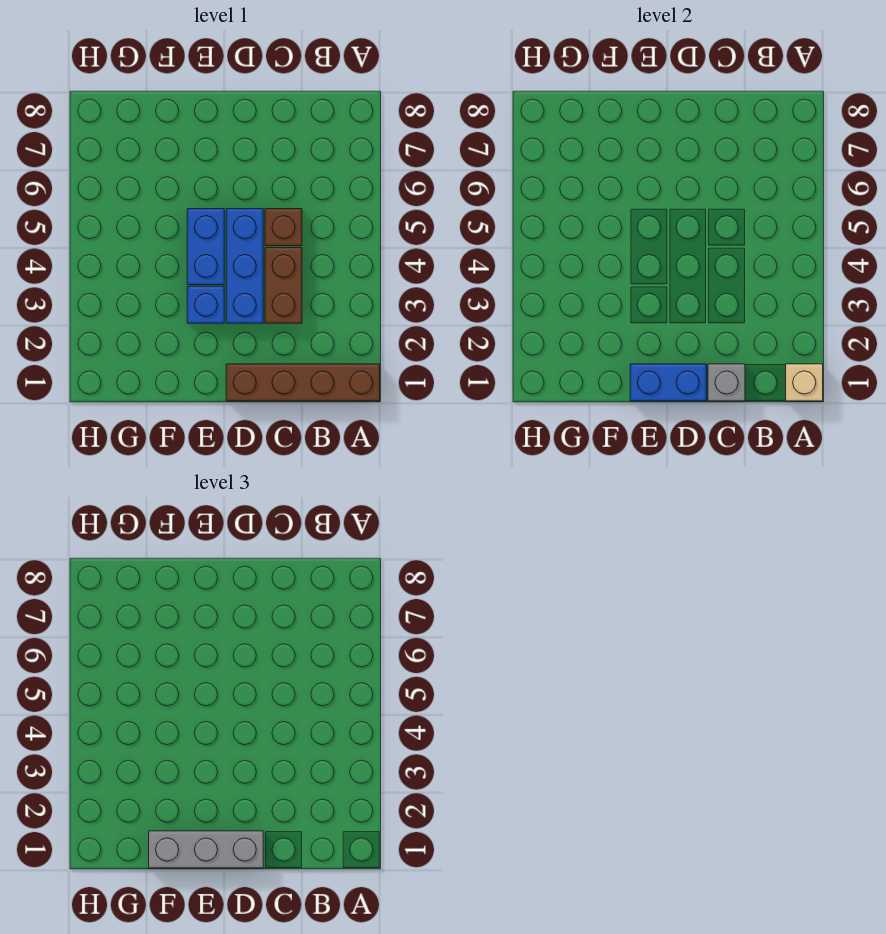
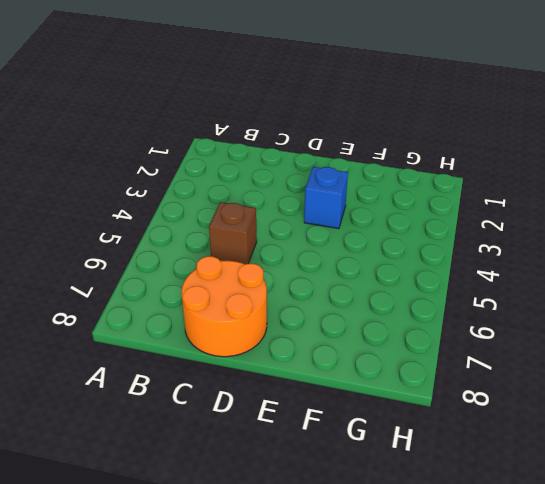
orange round brick C7:D8 level 1 -> none
none -> brown brick A1:D1 level 1
none -> brown brick C3:C4 level 1

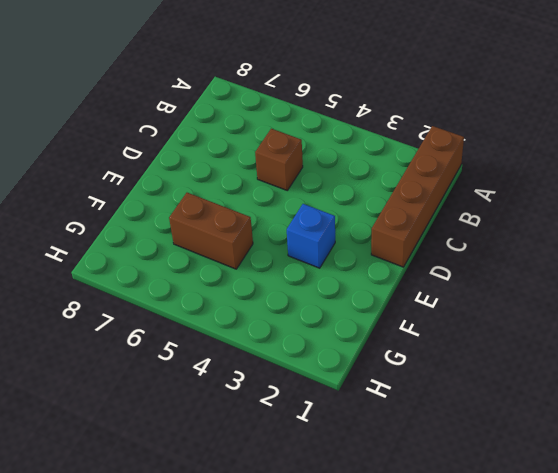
brown brick F5:F6 level 1 -> brown brick C3:C4 level 1
none -> blue brick D3:D5 level 1
none -> blue brick E4:E5 level 1

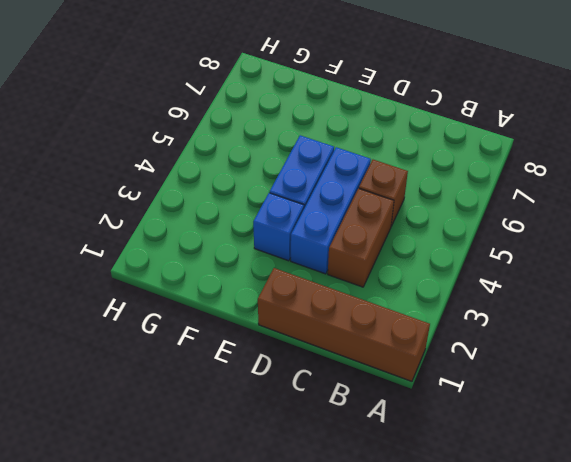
none -> tan brick A1 level 2
none -> grey brick C1 level 2

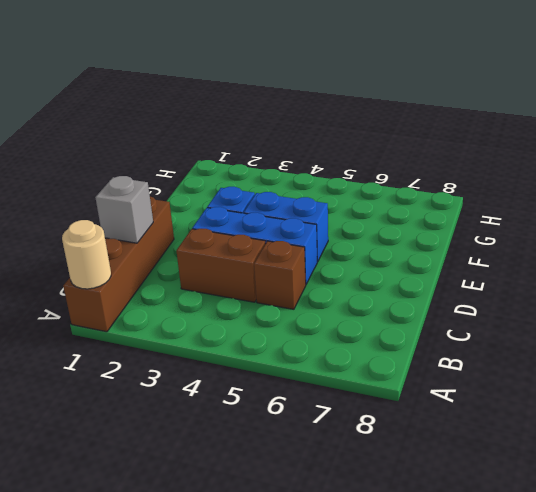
tan round brick A1 level 2 -> tan brick A1 level 2
none -> blue brick D1:E1 level 2
none -> grey brick D1:F1 level 3

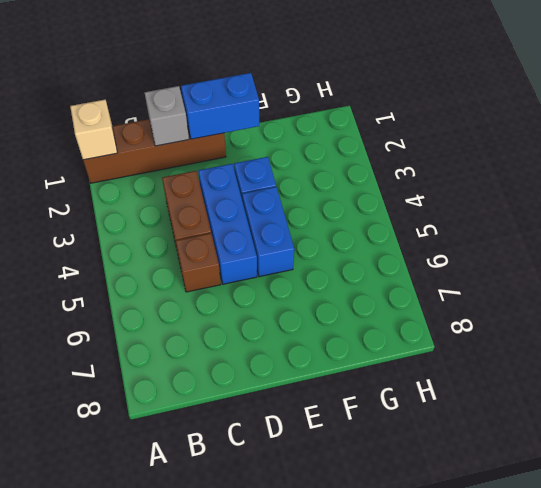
none -> grey brick D1:F1 level 3

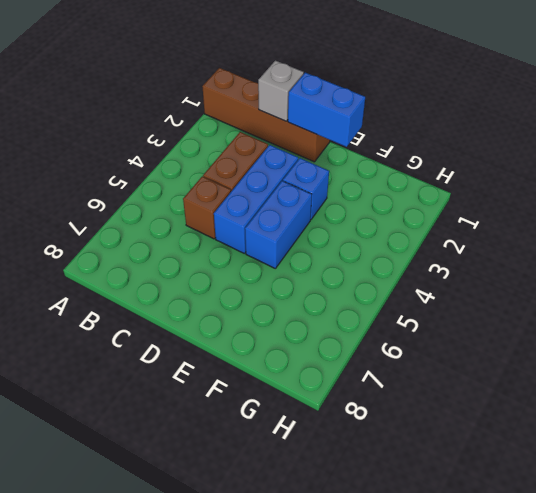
none -> tan brick A1 level 2
none -> grey brick D1:F1 level 3

